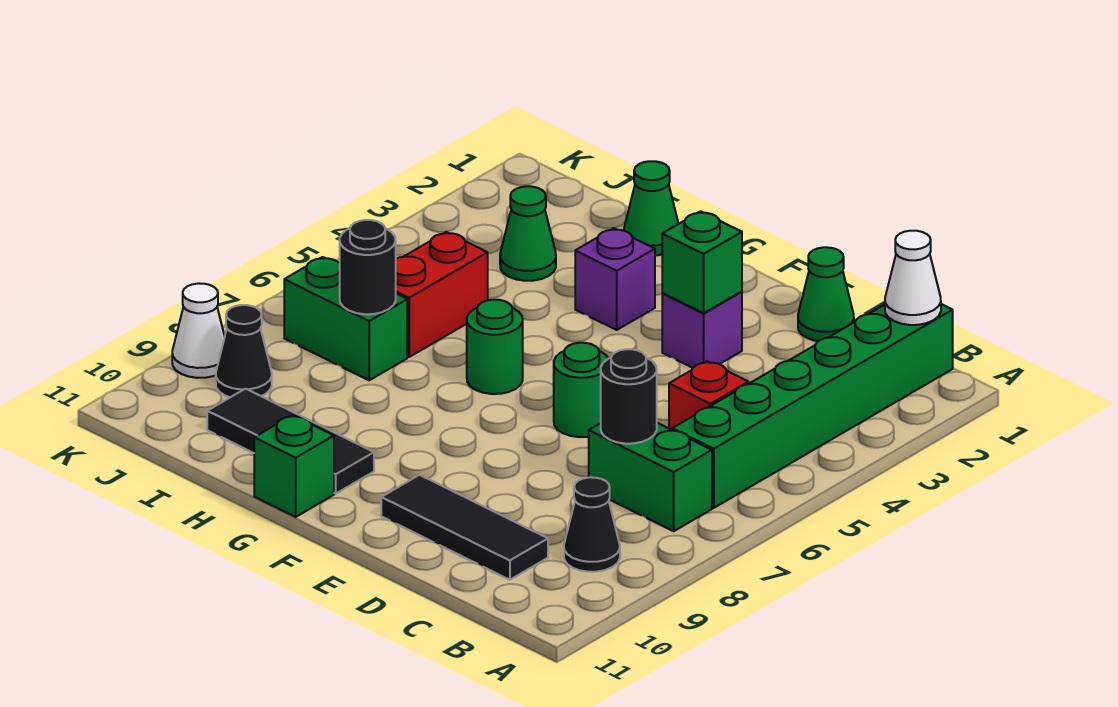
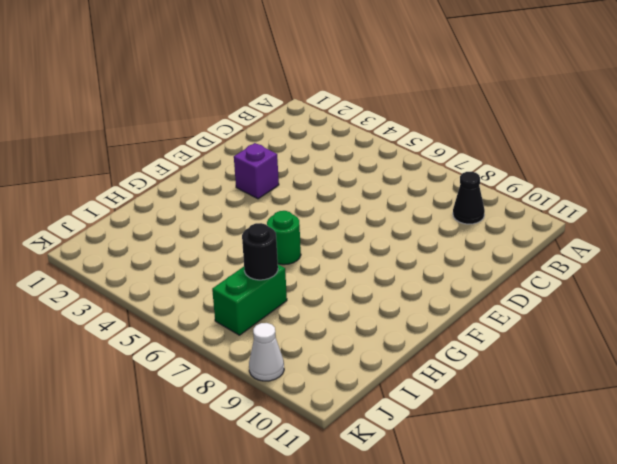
none -> green brick B1:B6 level 1
none -> green brick B7:C7 level 1
none -> red brick C5 level 1

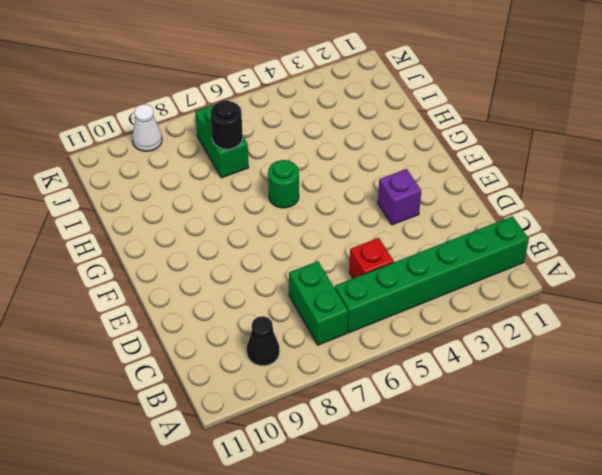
none -> black tile C10:E10 level 1
none -> green cone D1 level 1
none -> green round brick E6 level 1

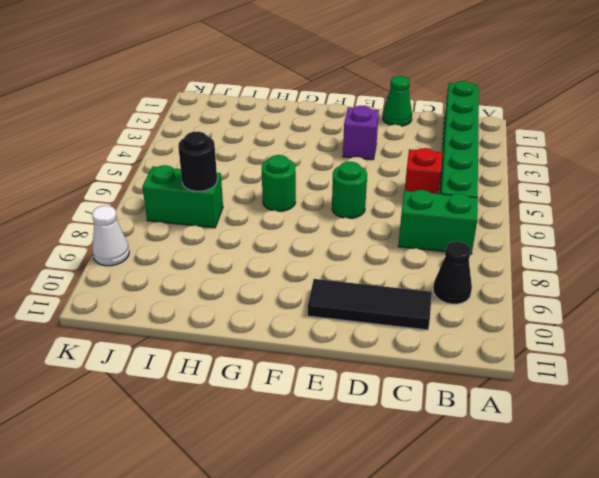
none -> purple brick G3 level 1
none -> black tile G10:I10 level 1
none -> green brick G11 level 1

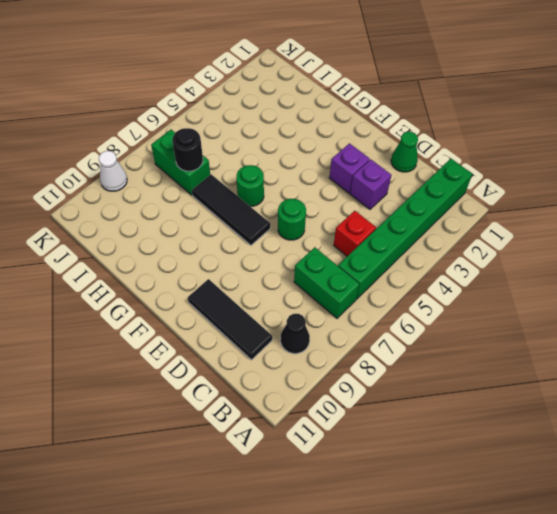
purple brick D3 level 1 -> purple brick G3 level 1
black tile F7:H7 level 1 -> black tile G10:I10 level 1
none -> green brick G11 level 1
none -> green cone H1 level 1
none -> green cone I3 level 1

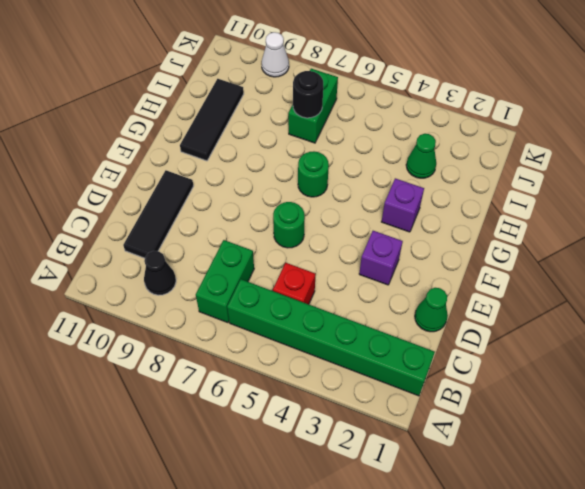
none -> green brick G11 level 1
none -> green cone H1 level 1
none -> red brick I5:I6 level 1

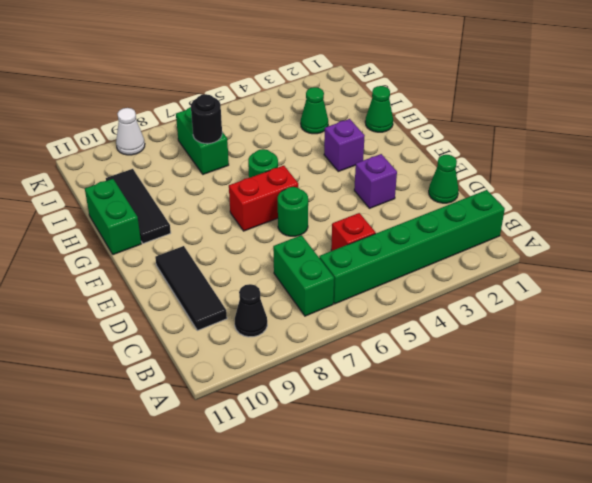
red brick F6:F7 level 1 -> red brick I5:I6 level 1
green brick G11:H11 level 1 -> green brick G11 level 1
none -> black cone J9 level 1
none -> white cone B1 level 2
none -> black round brick C7 level 2

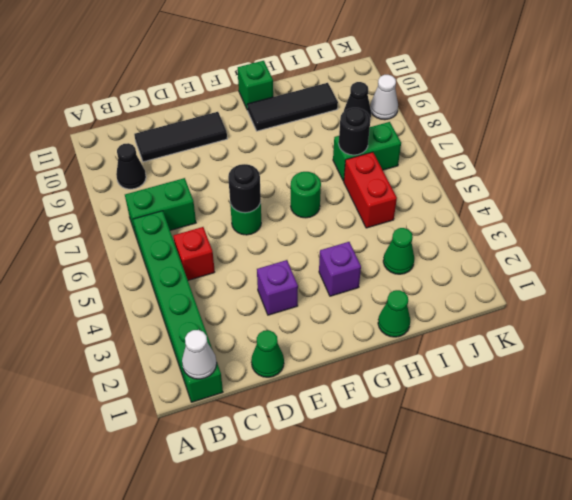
black round brick E6 level 2 -> black round brick C7 level 2
none -> green brick E3 level 2

